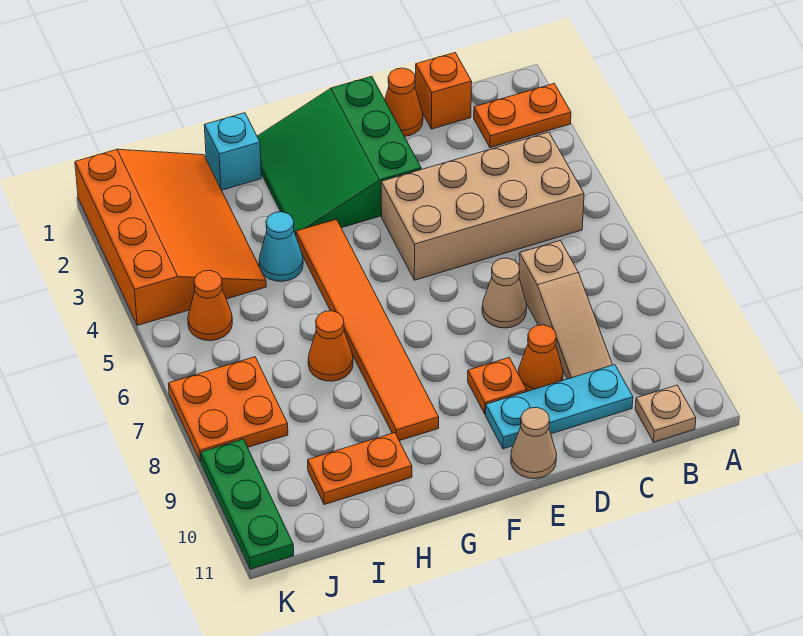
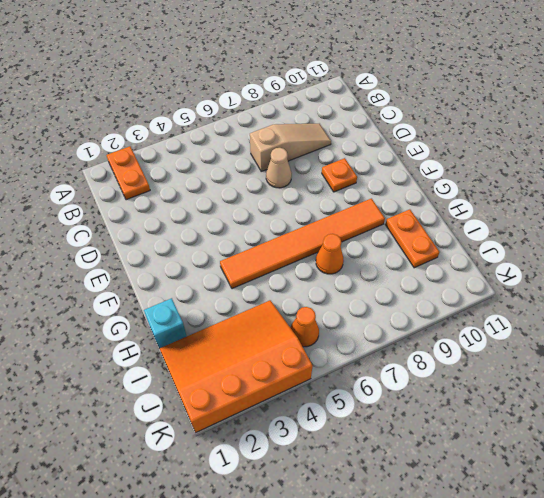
none -> tan brick B4:E5 level 1
none -> tan plate B11 level 1
none -> orange brick C1 level 1

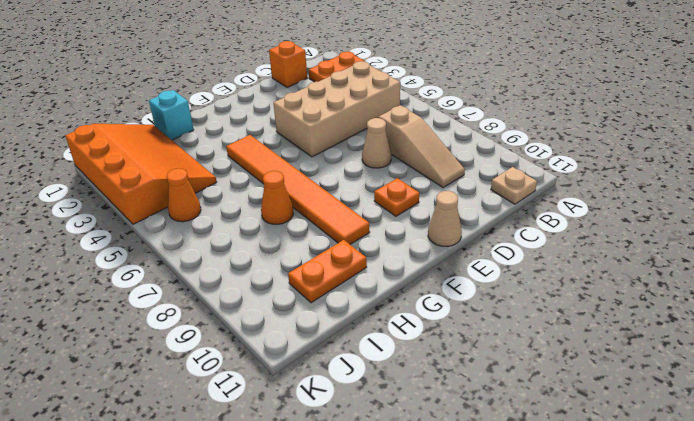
none -> cyan plate C10:E10 level 1
none -> orange cone D1 level 1
none -> orange cone D9 level 1

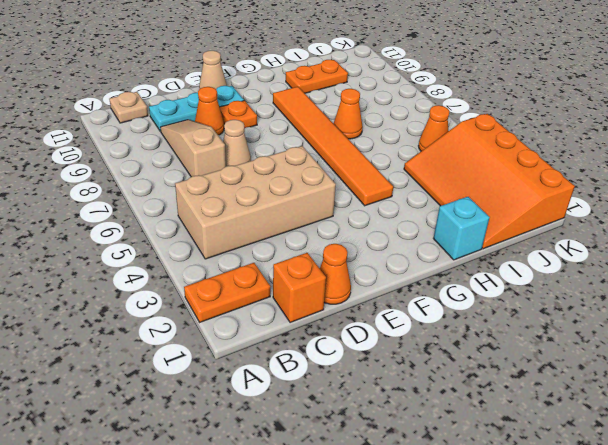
none -> green slope E1:G3 level 1 top E
none -> cyan cone H4 level 1
none -> orange plate J7:K8 level 1

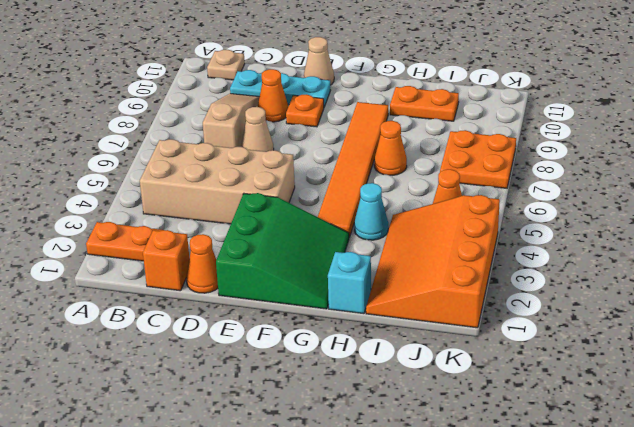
none -> green plate K9:K11 level 1

